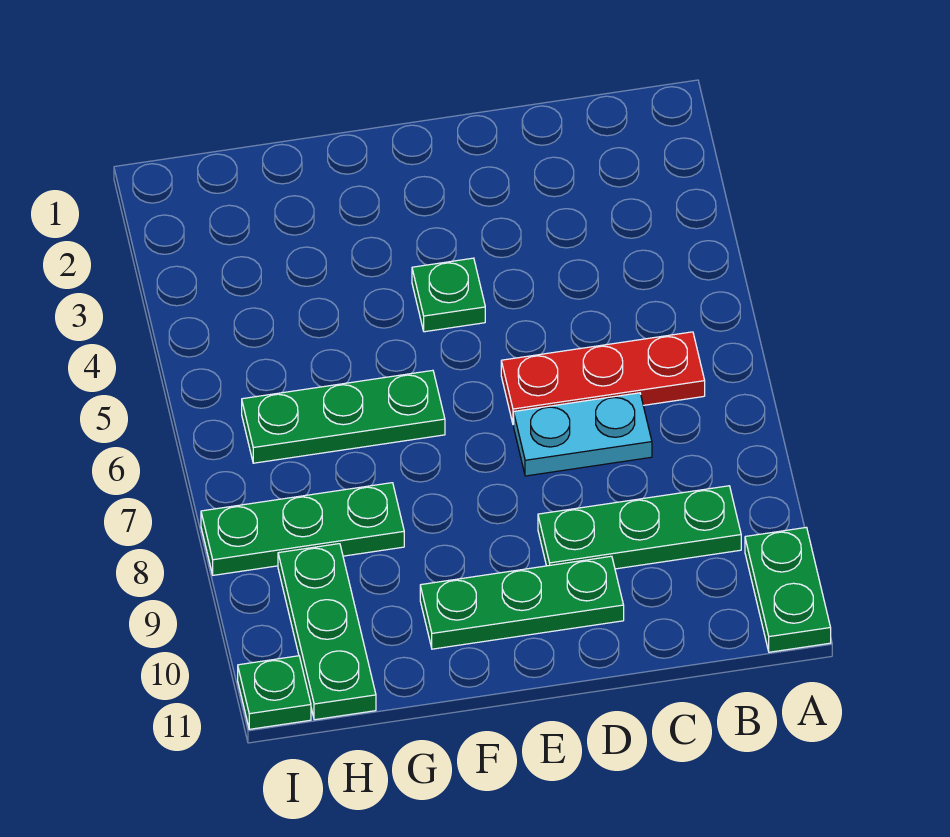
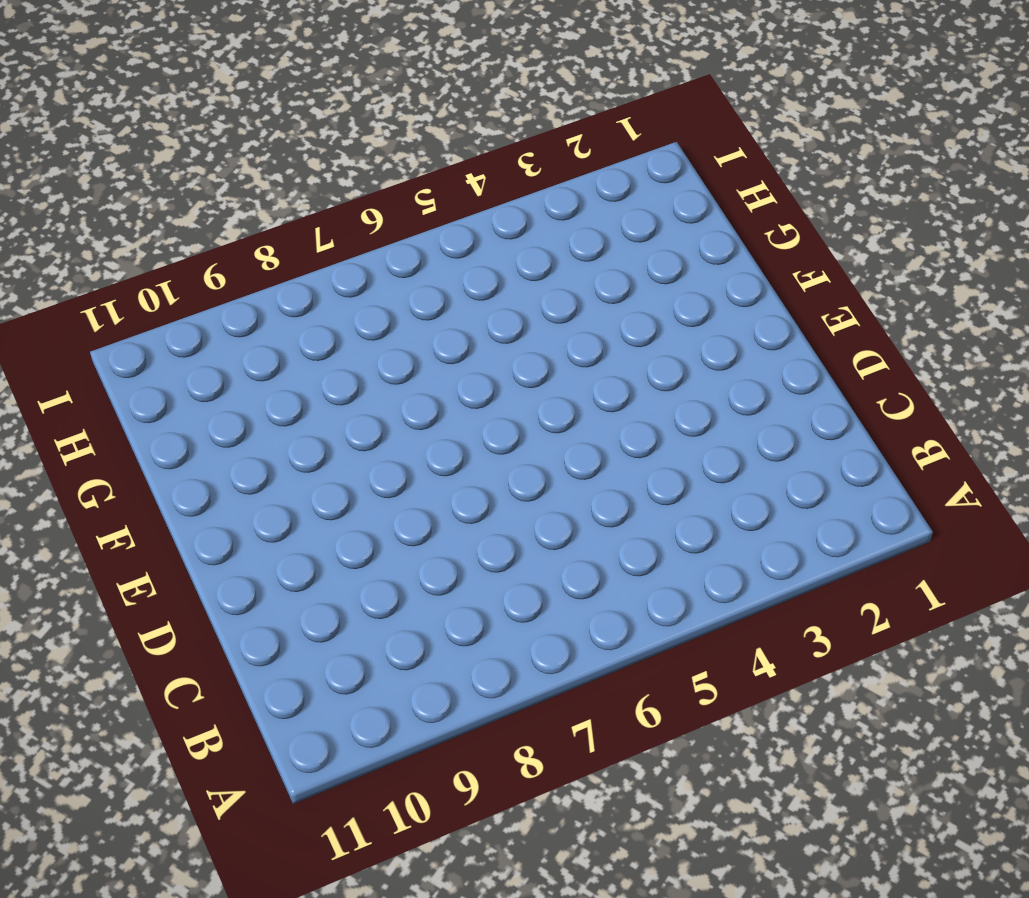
none -> green plate A10:A11 level 1
none -> red plate B6:D6 level 1

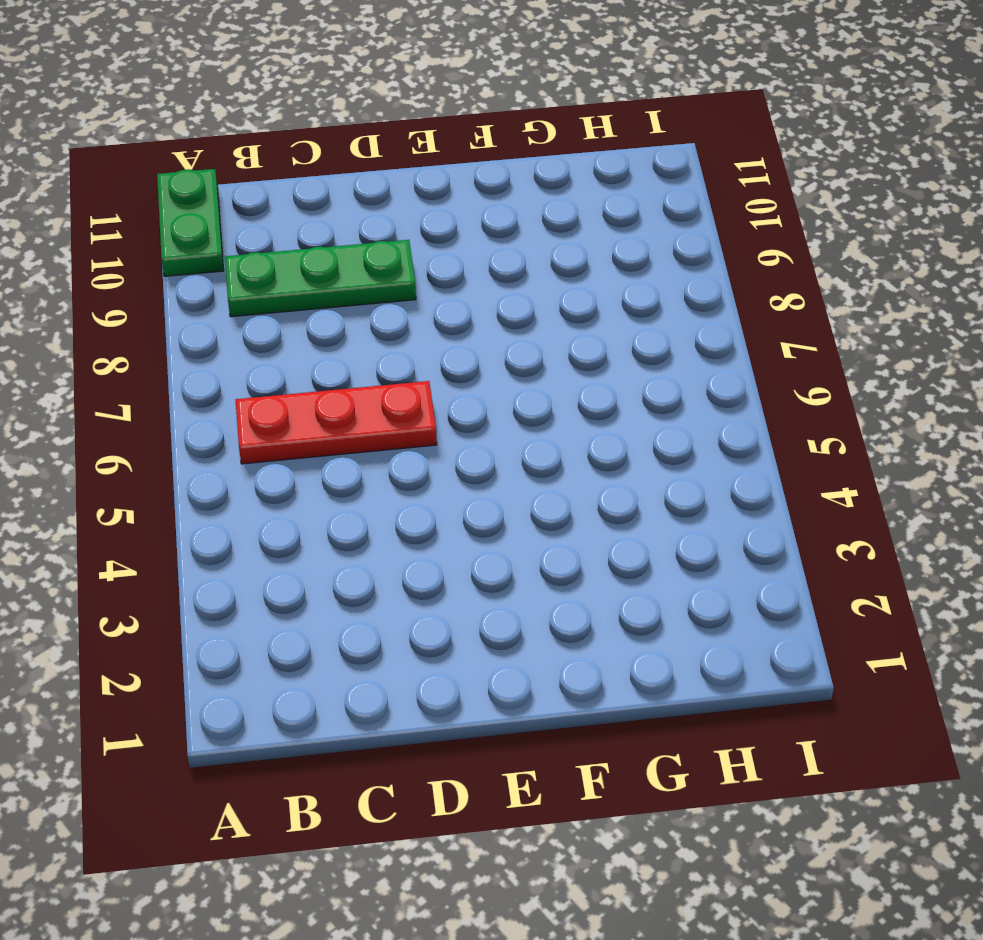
none -> cyan plate C7:D7 level 1
none -> green plate D10:F10 level 1

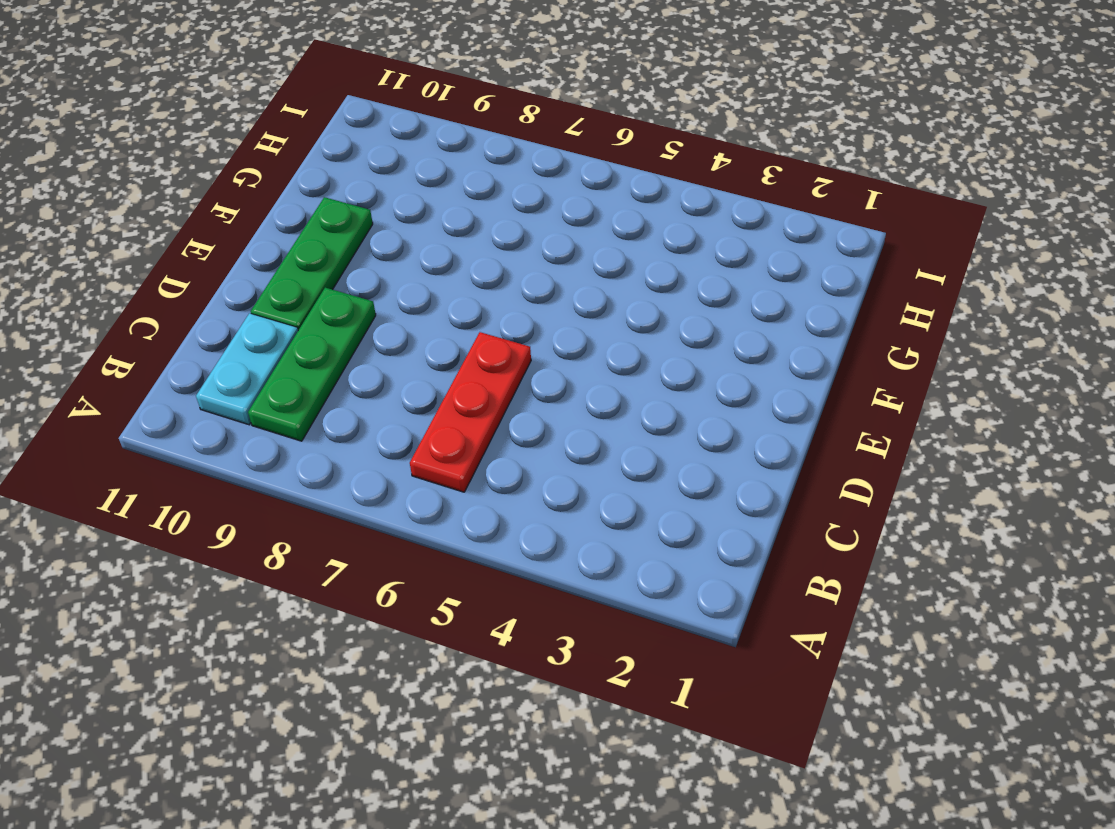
cyan plate B10:C10 level 1 -> cyan plate C7:D7 level 1
none -> green plate A10:A11 level 1
none -> green plate E4 level 1

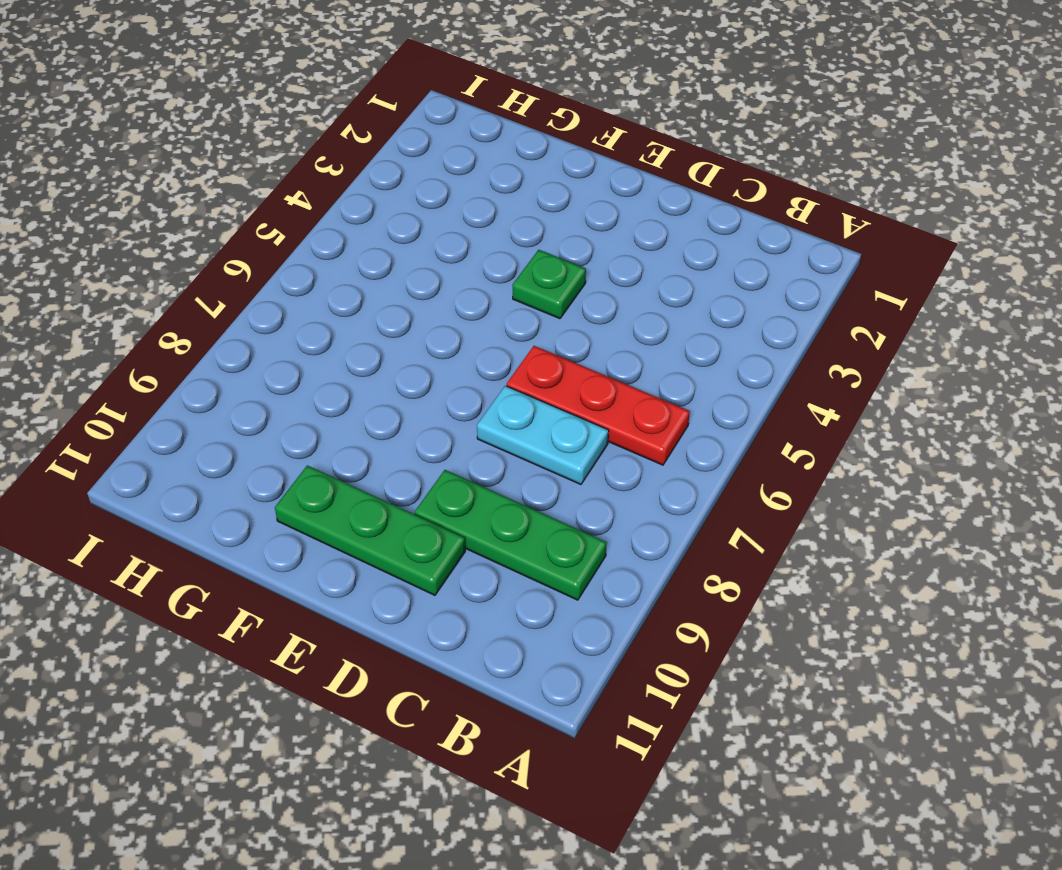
none -> green plate A10:A11 level 1
none -> green plate F6:H6 level 1

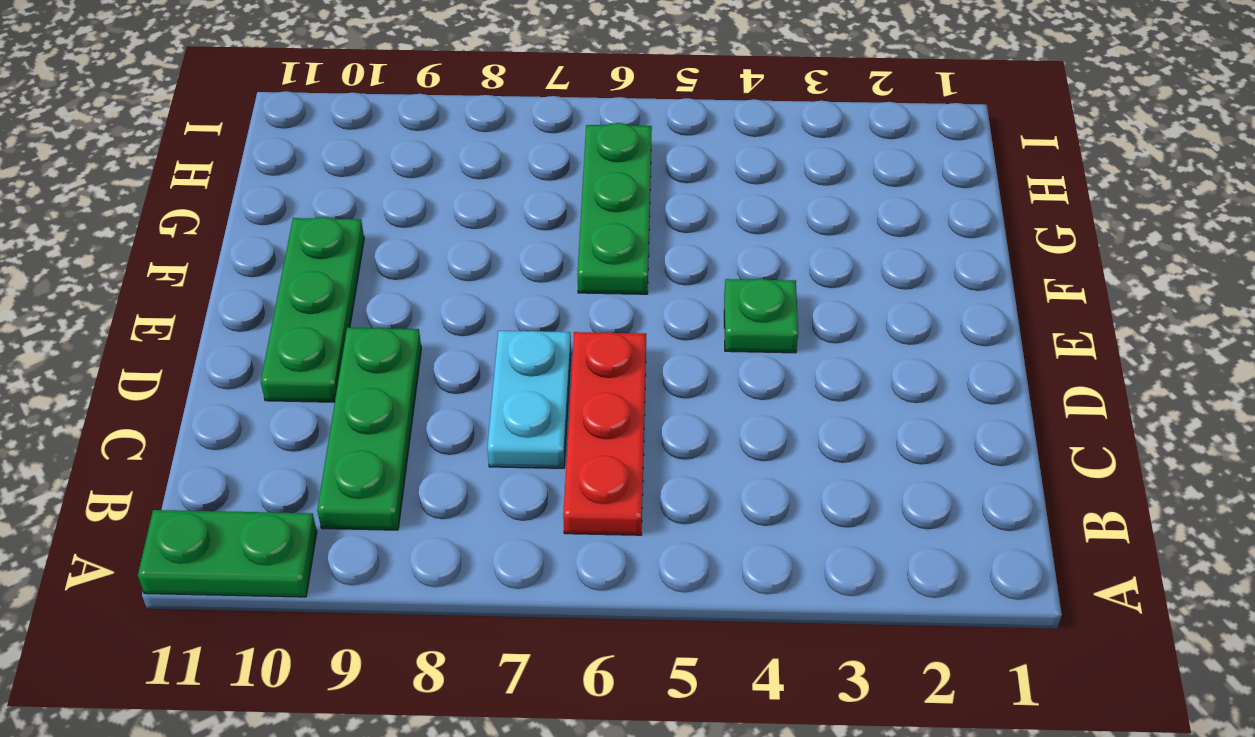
none -> green plate G8:I8 level 1
none -> green plate H9:H11 level 1

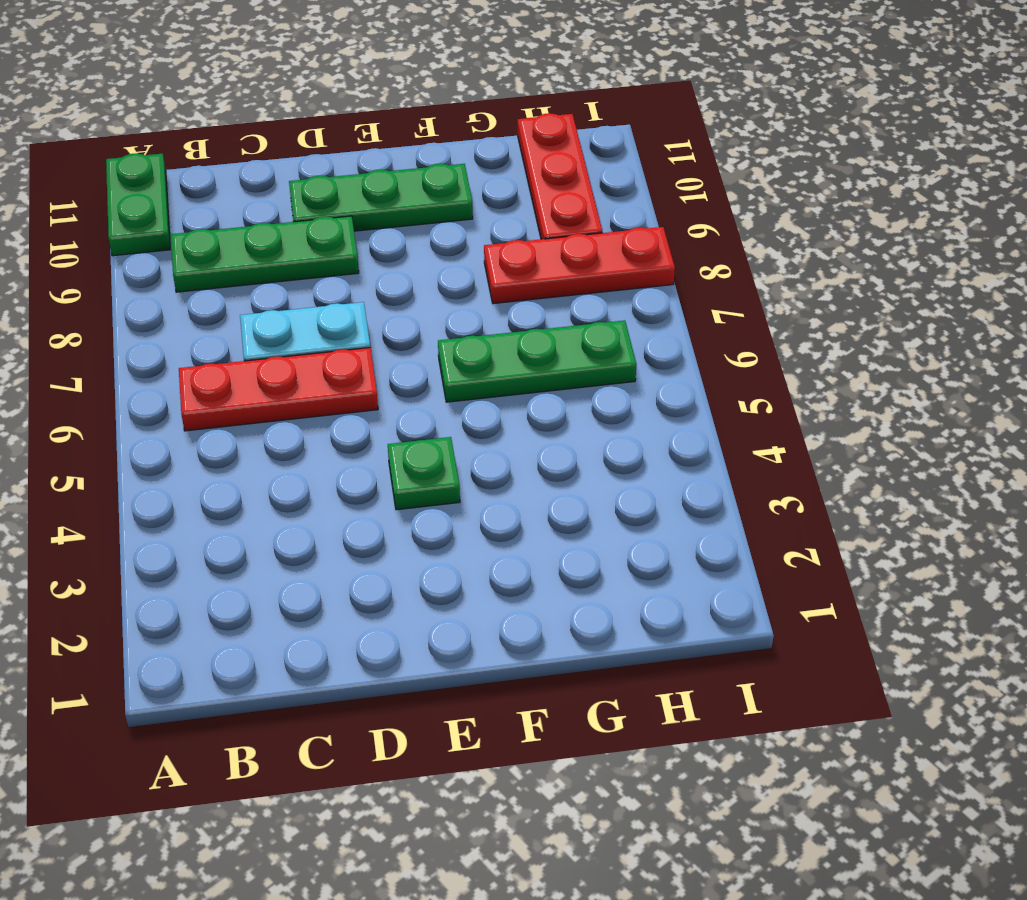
red plate G8:I8 level 1 -> green plate G8:I8 level 1
red plate H9:H11 level 1 -> green plate H9:H11 level 1
none -> green plate I11 level 1

